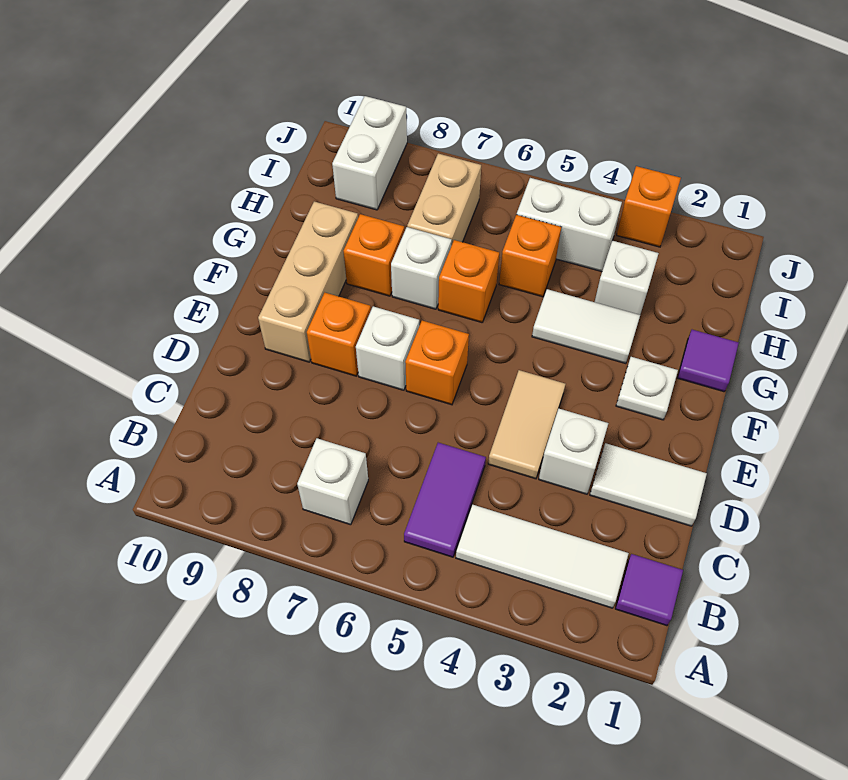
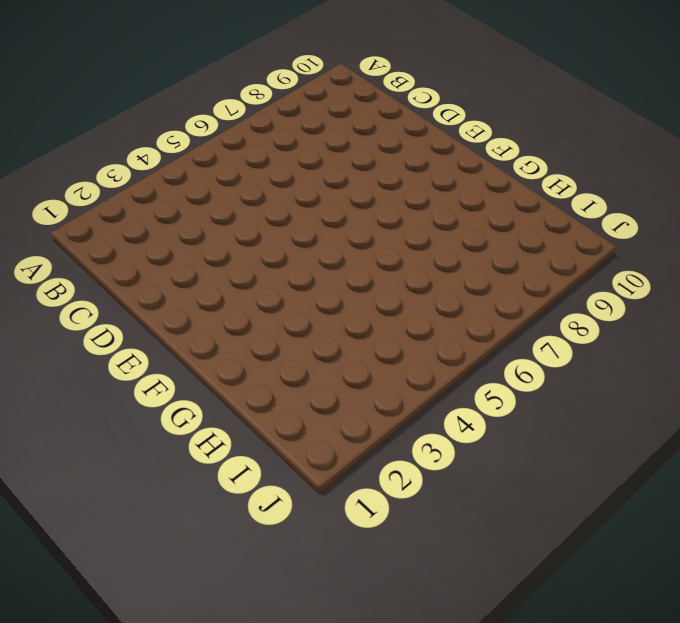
none -> purple tile B1 level 1
none -> white tile B2:B4 level 1
none -> purple tile B5:C5 level 1

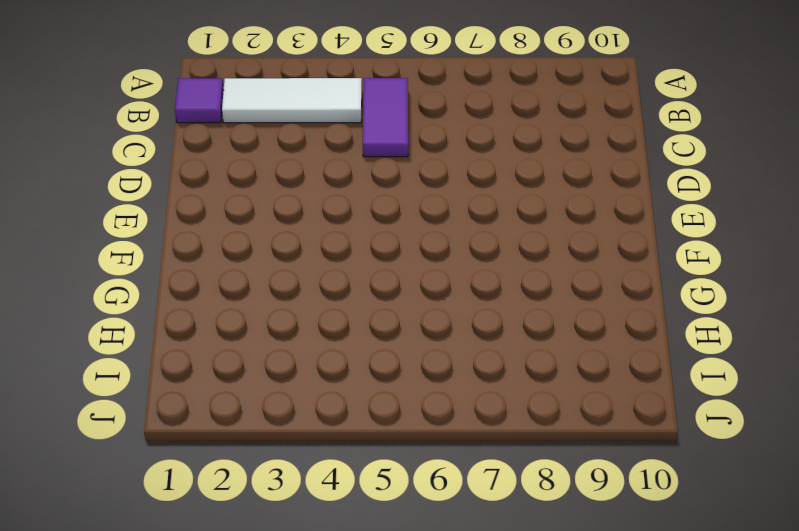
none -> white brick B7 level 1
none -> white tile D1:D2 level 1
none -> white brick D3 level 1

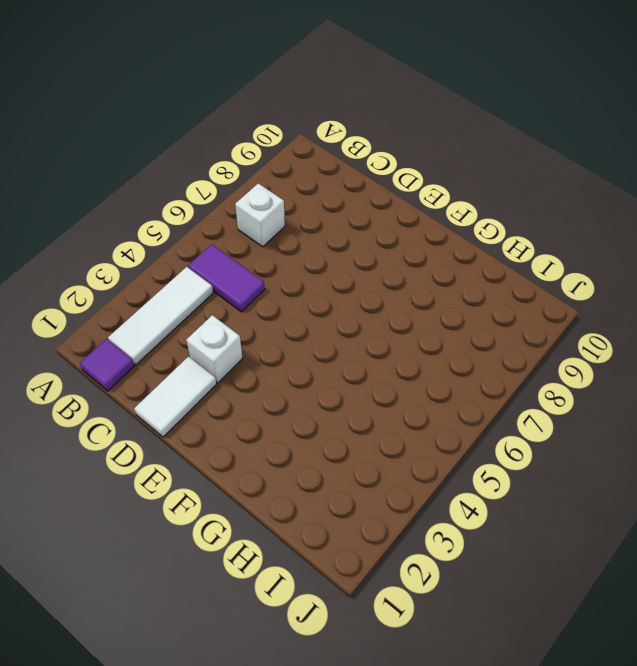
none -> tan tile D4:E4 level 1
none -> orange brick E6 level 1
none -> white brick E7 level 1

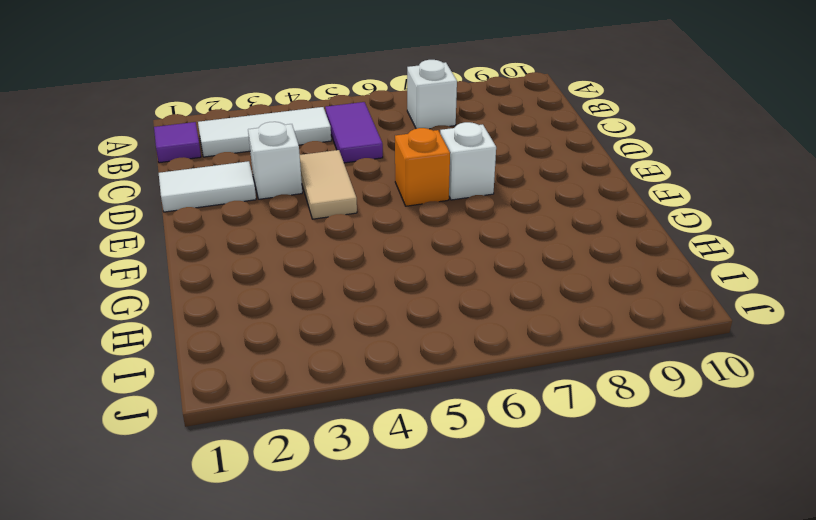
none -> orange brick E8 level 1
none -> tan brick E9:G9 level 1
none -> white plate F2 level 1

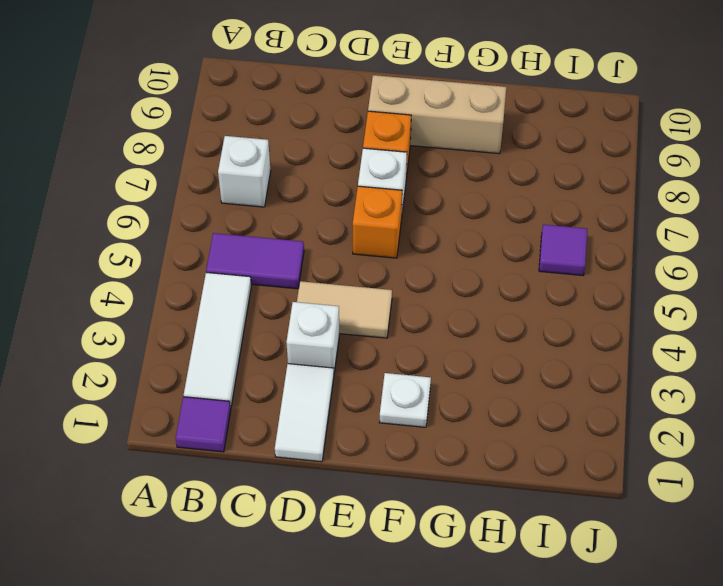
purple tile I6 level 1 -> purple tile G1 level 1
none -> white tile G3:G4 level 1
none -> orange brick G6 level 1
none -> white brick G7 level 1

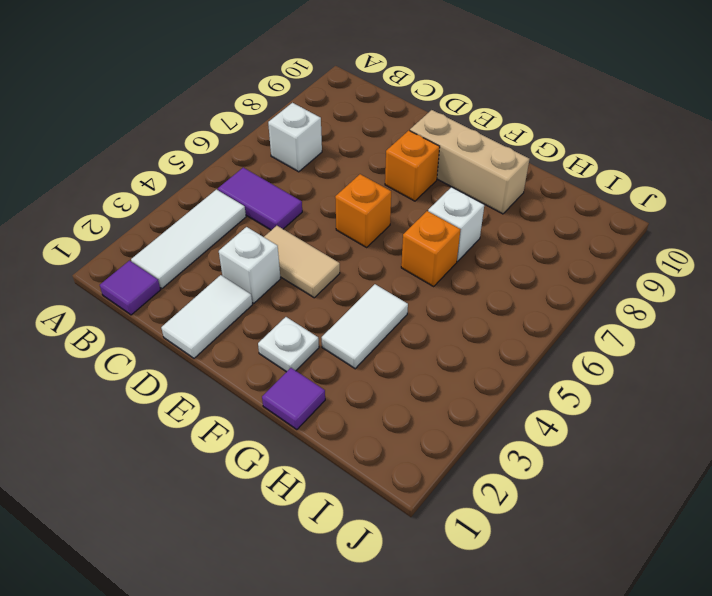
none -> white brick E7 level 1
none -> orange brick G8 level 1
none -> white brick H3 level 1

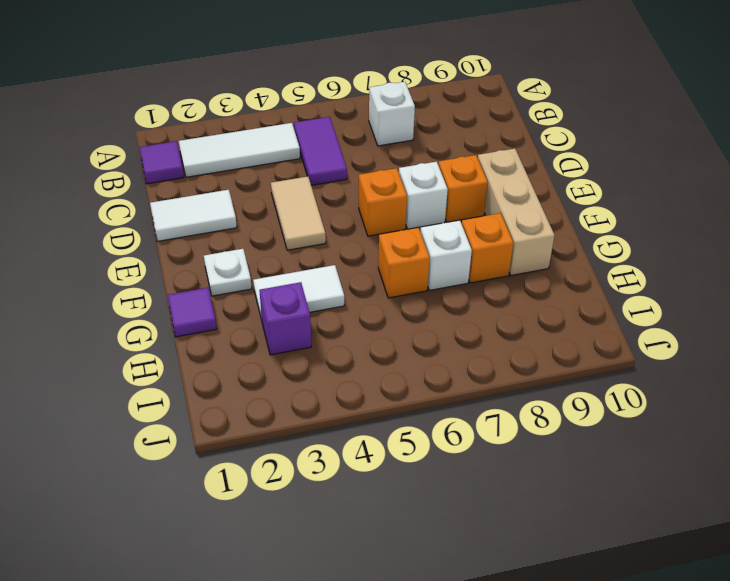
purple brick H3 level 1 -> white brick H3 level 1
none -> white brick D3 level 1
none -> orange brick H5 level 1
none -> tan brick H7:I7 level 1

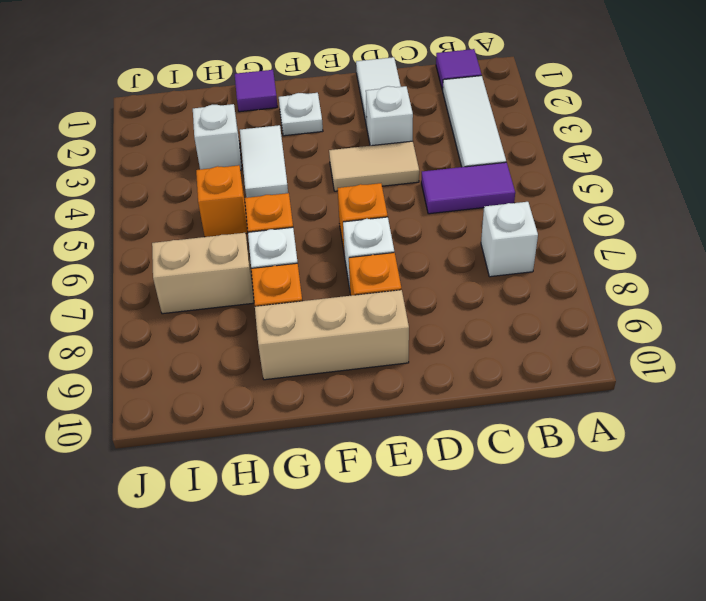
none -> white brick I4:I5 level 1
none -> white brick I9:J9 level 1
none -> orange brick J3 level 1

